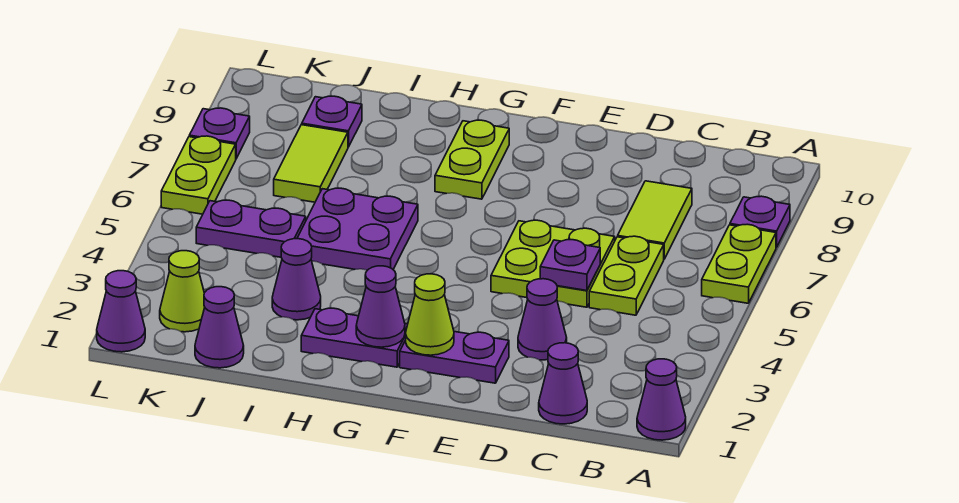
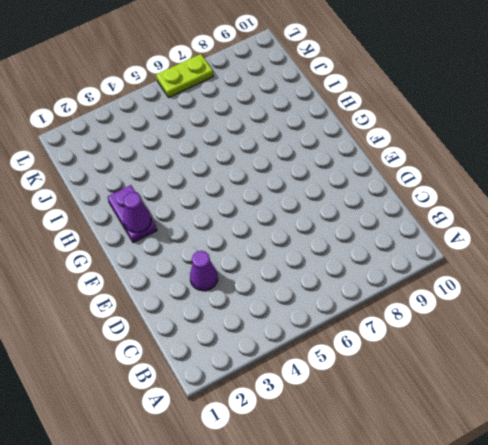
none -> purple cone A1 level 1
none -> lime plate A6:A7 level 1
none -> purple plate A8 level 1

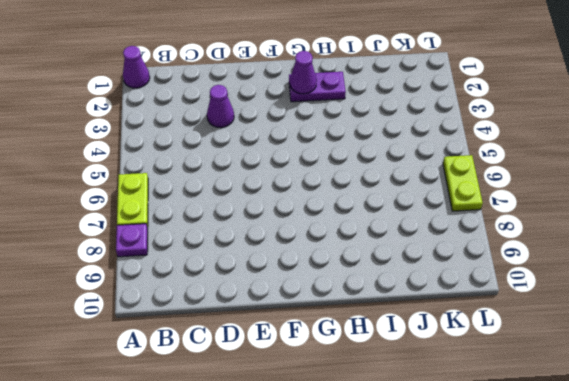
none -> purple cone C1 level 1
none -> lime plate C5:C6 level 1
none -> lime tile C7:C8 level 1

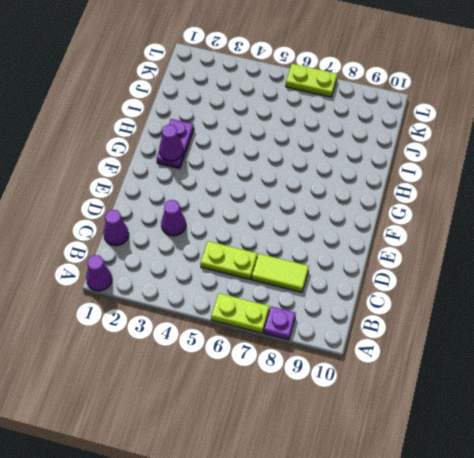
none -> lime plate D5:E6 level 1
none -> purple plate E2:F2 level 1
none -> lime plate G8:G9 level 1

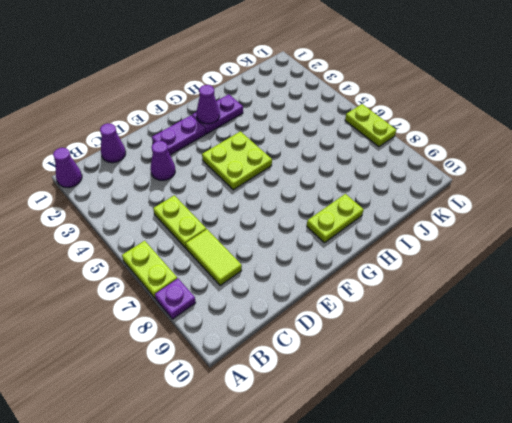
lime plate F4:G5 level 1 -> lime plate D5:E6 level 1
lime plate G9:H9 level 1 -> lime plate G8:G9 level 1
none -> purple plate H5:I6 level 1
none -> purple cone I3 level 1
none -> purple cone J1 level 1

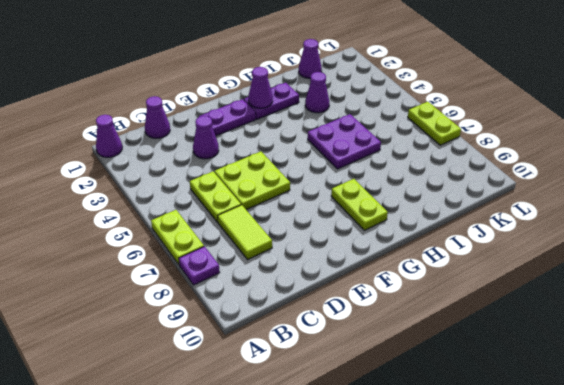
none -> purple plate J5:K5 level 1
none -> lime tile J7:J8 level 1
none -> purple plate J9 level 1

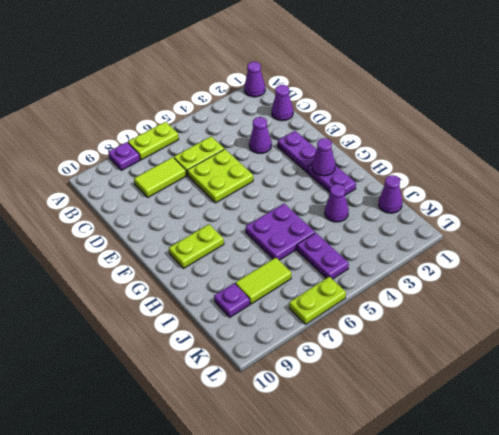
none -> lime cone K2 level 1
none -> purple cone L1 level 1
none -> purple plate L8 level 1

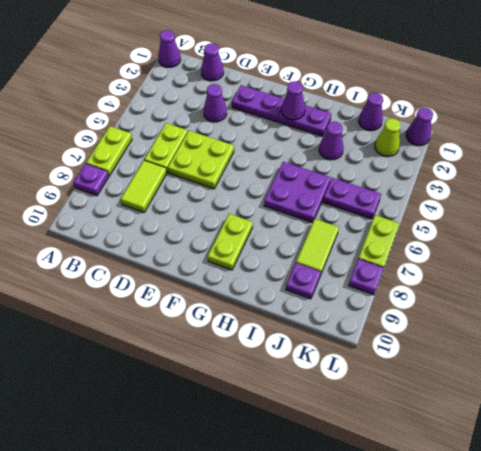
none -> purple plate D5 level 2
none -> lime cone F2 level 2

